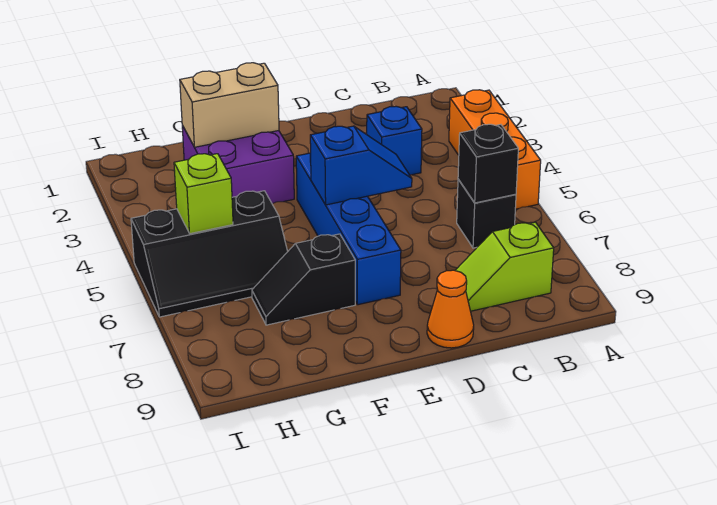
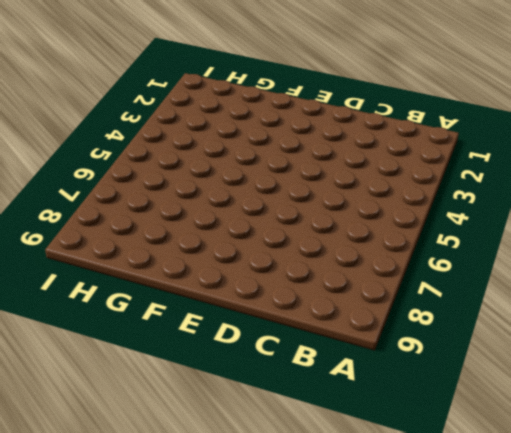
none -> orange brick A3:A5 level 1
none -> black brick B6 level 1
none -> lime slope B8:C8 level 1 top B

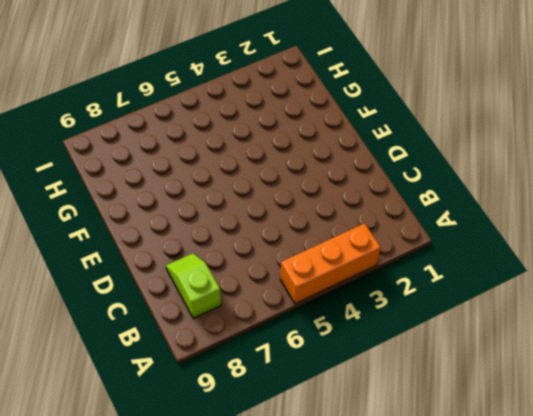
none -> black brick B6 level 1
none -> blue brick C3 level 1
none -> orange cone D9 level 1

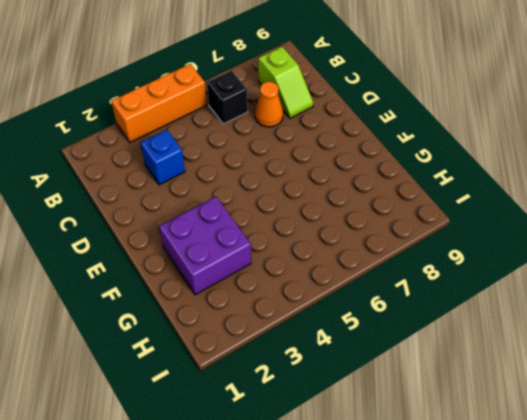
orange cone C7 level 1 -> orange cone D9 level 1
none -> blue brick E4:E7 level 1
none -> black slope F7:G7 level 1 top F
none -> black slope G5:I6 level 1 top 5

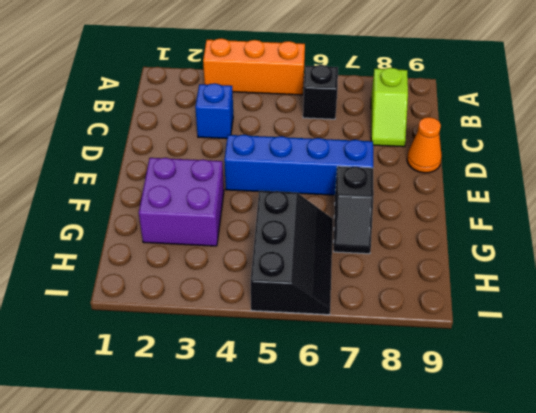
none -> black brick B6 level 2
none -> blue slope D5:E5 level 2 top E
none -> tan brick F2:G2 level 2

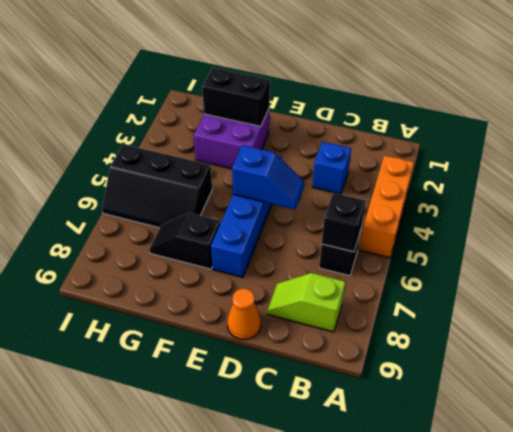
black brick F2:G2 level 2 -> tan brick F2:G2 level 2
none -> lime brick H5 level 2

